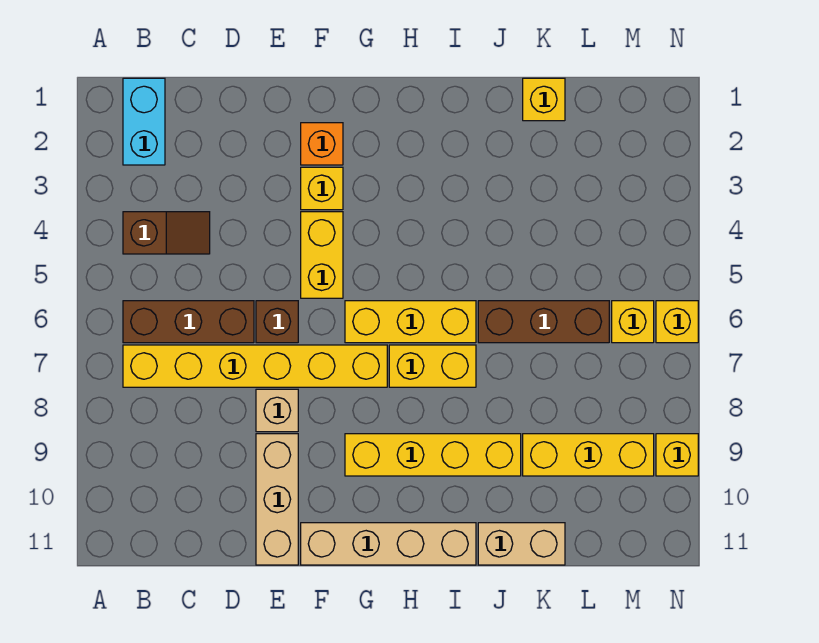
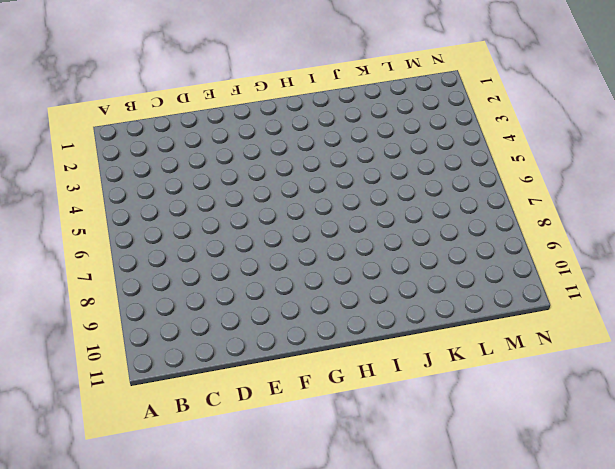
none -> cyan brick B1:B2 level 1
none -> brown slope B4:C4 level 1 top B
none -> brown brick B6:D6 level 1

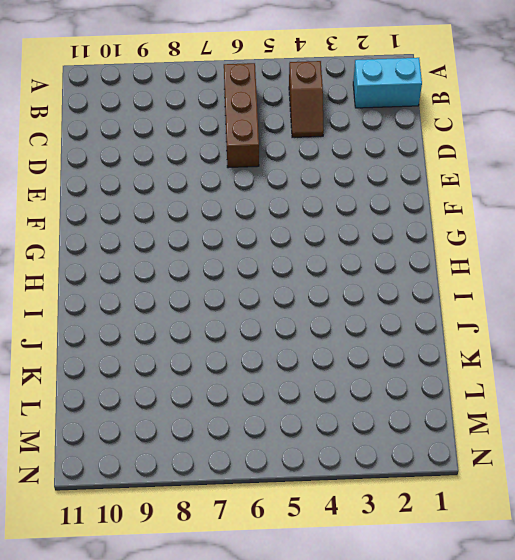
none -> yellow brick B7:G7 level 1
none -> brown brick E6 level 1
none -> tan brick E8 level 1

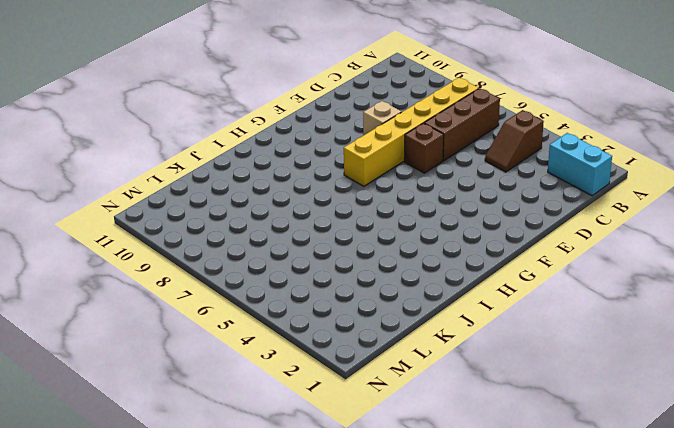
none -> tan brick E9:E11 level 1
none -> orange brick F2 level 1
none -> yellow brick F3 level 1

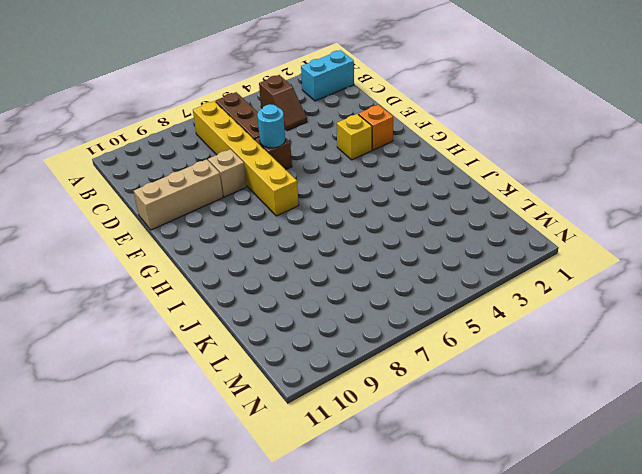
cyan round brick E6 level 2 -> none
none -> yellow brick F4:F5 level 1
none -> tan brick F11:I11 level 1
none -> yellow brick G6:I6 level 1

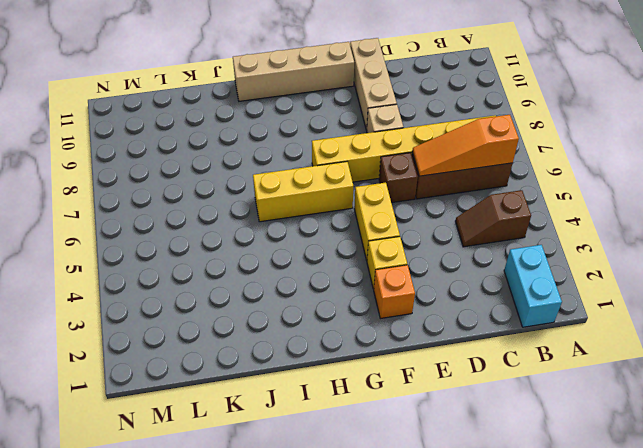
orange slope B6:D6 level 2 top B -> none
none -> yellow brick G9:J9 level 1
none -> yellow brick H7:I7 level 1
none -> brown brick J6:L6 level 1

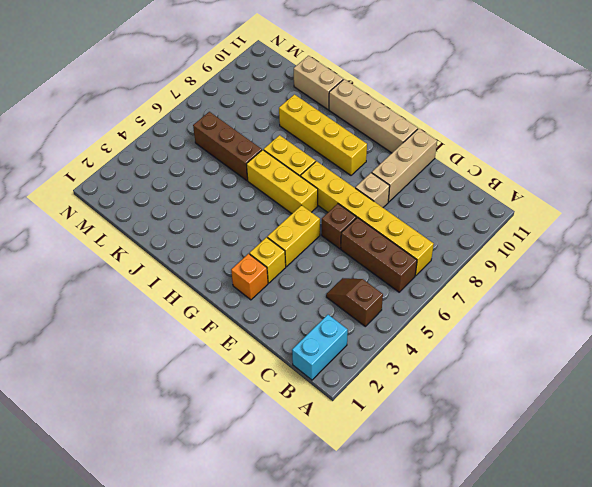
none -> yellow brick K1 level 1
none -> yellow brick K9:M9 level 1
none -> yellow brick M6 level 1

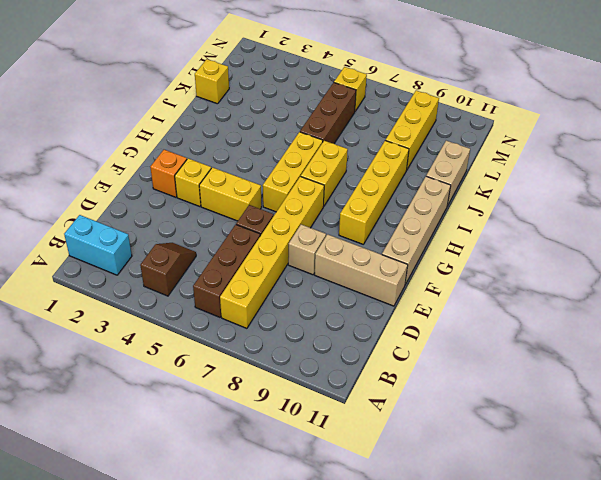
none -> yellow brick N6 level 1
none -> yellow brick N9 level 1

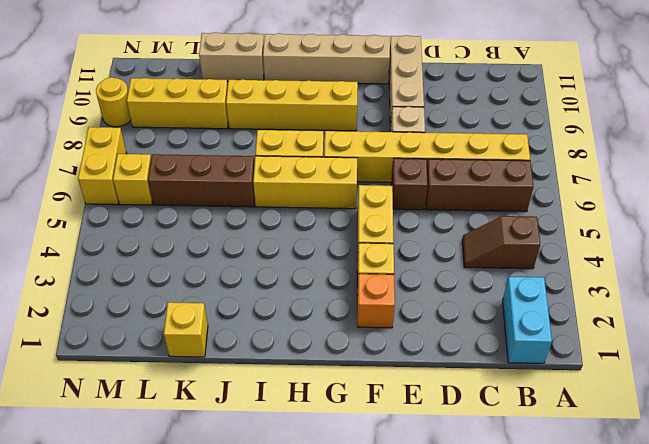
yellow brick N6:N7 level 1 -> yellow brick N6 level 1
yellow round brick N9 level 1 -> yellow brick N9 level 1

